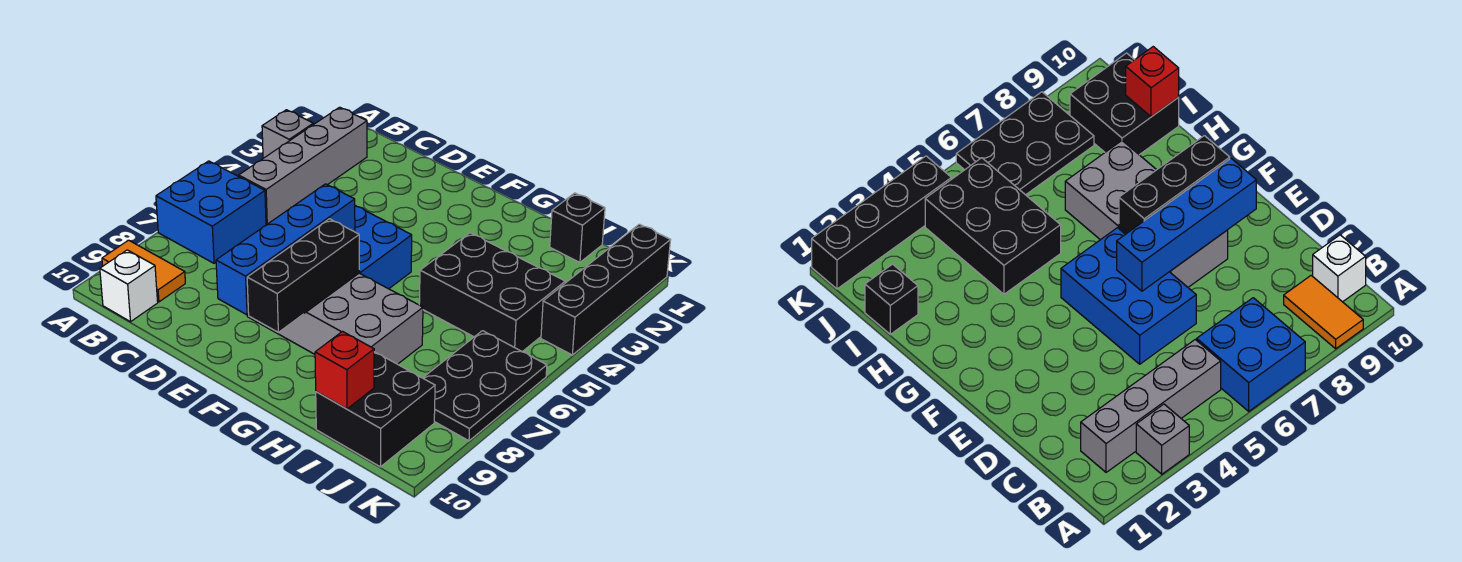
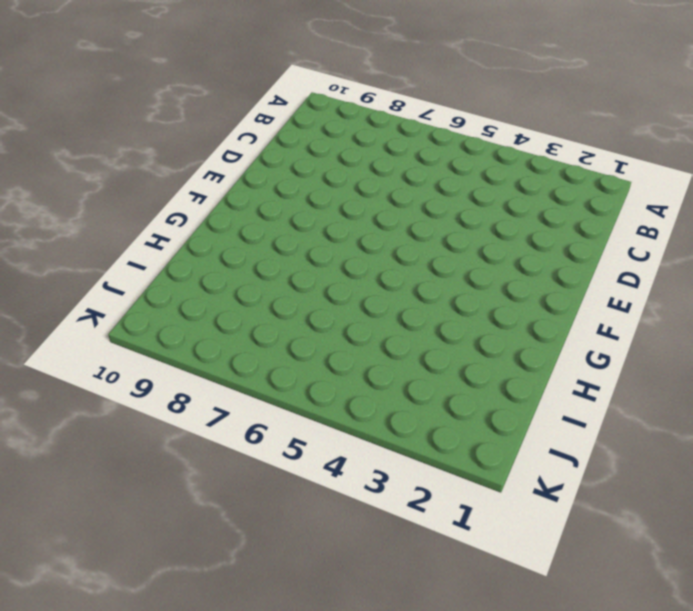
none -> grey brick A3 level 1
none -> blue brick A6:B7 level 1
none -> orange tile A9:B9 level 1

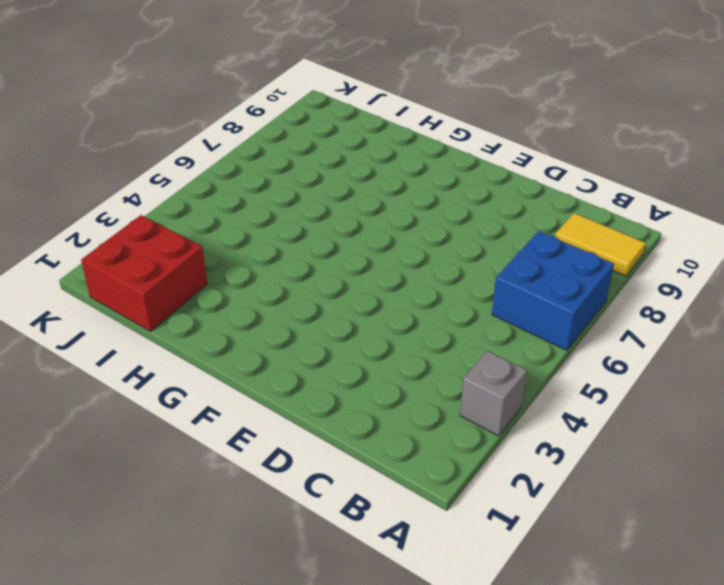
yellow tile A9:B9 level 1 -> orange tile A9:B9 level 1
red brick I1:J2 level 1 -> black brick I1 level 1
none -> grey brick B2:B5 level 1
none -> white brick B10 level 1
none -> blue brick D5:F6 level 1

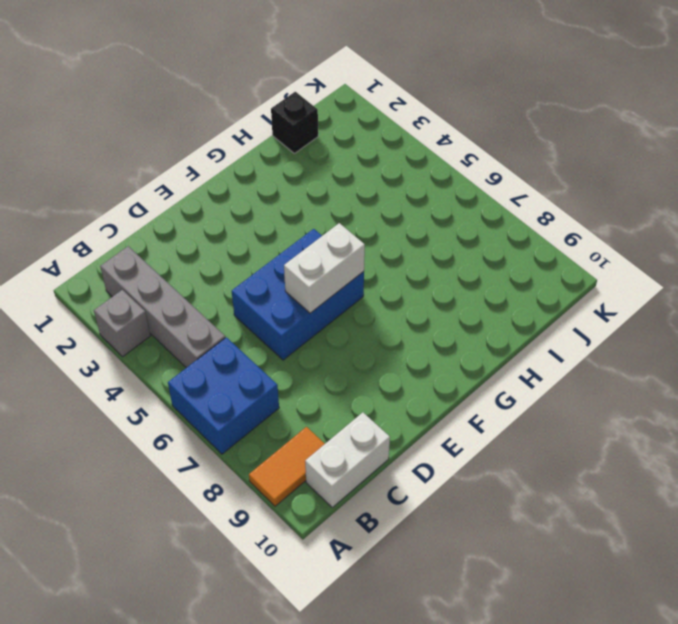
white brick B10:C10 level 1 -> white brick B10 level 1
white brick E6:F6 level 2 -> blue brick E6:E9 level 2
none -> grey brick E7:H8 level 1
none -> black brick H4:J5 level 1
none -> black brick I9:J10 level 1

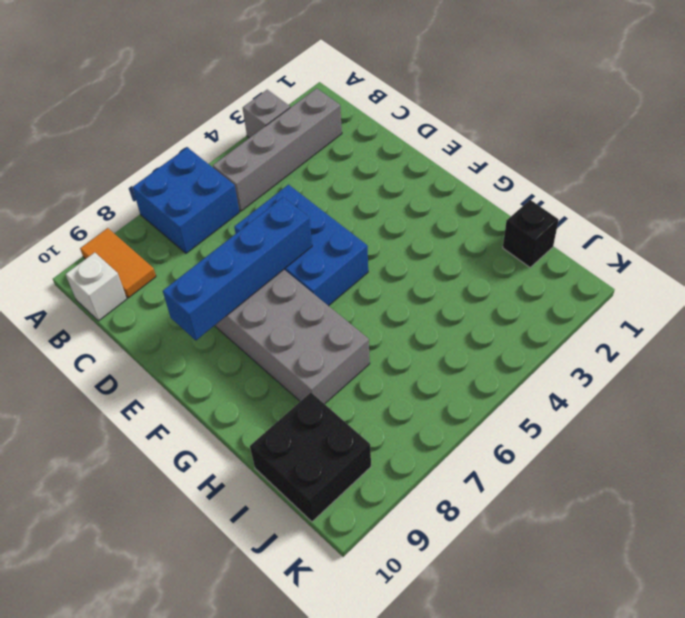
none -> black brick H4:J5 level 1
none -> black plate J6:K8 level 1
none -> black brick K1:K4 level 1

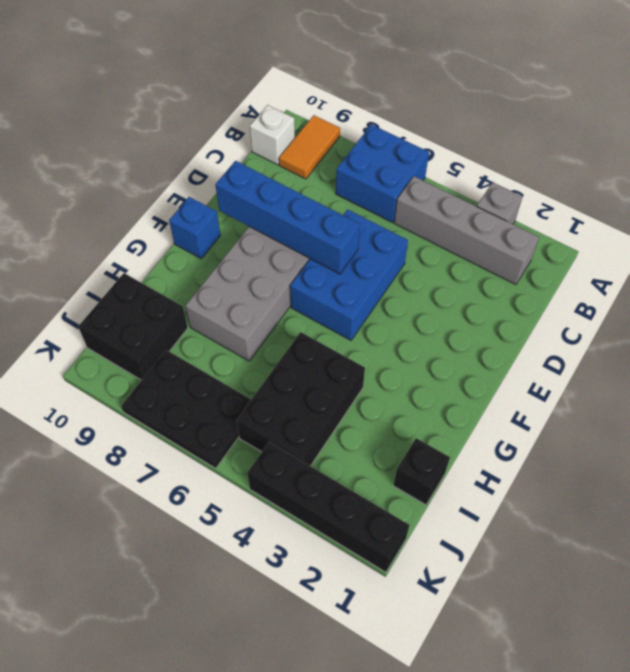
blue brick F10 level 1 -> none
none -> black brick F7:F9 level 2
none -> red brick I10 level 2

